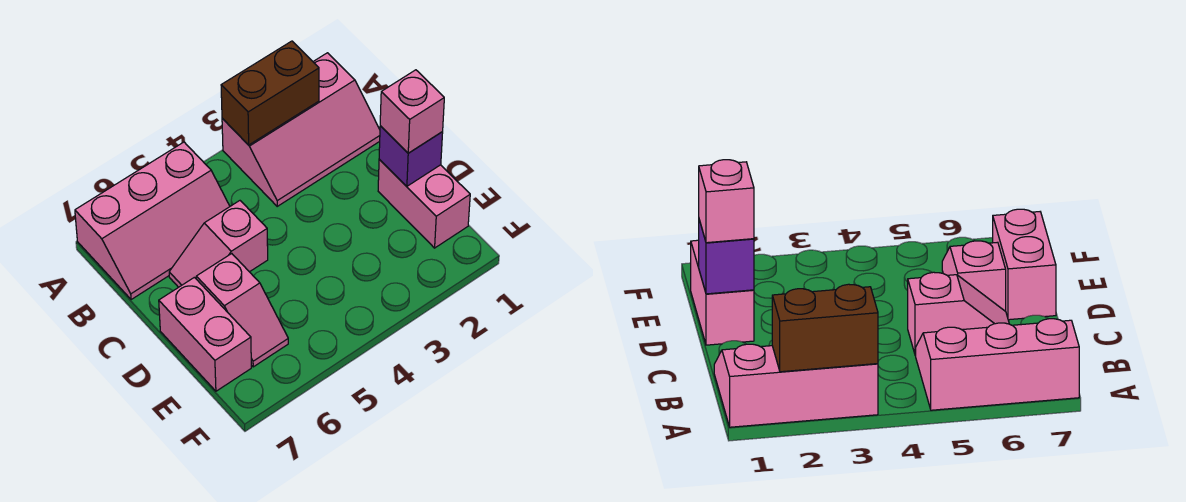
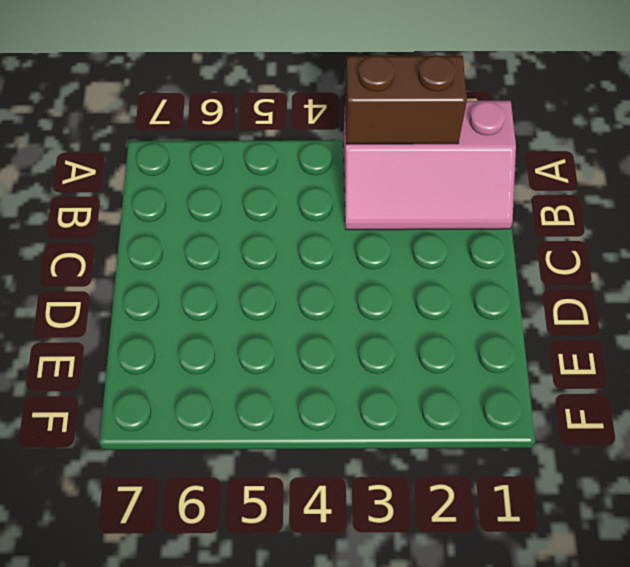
none -> pink slope A5:B7 level 1 top A
none -> pink slope C5:C6 level 1 top 5

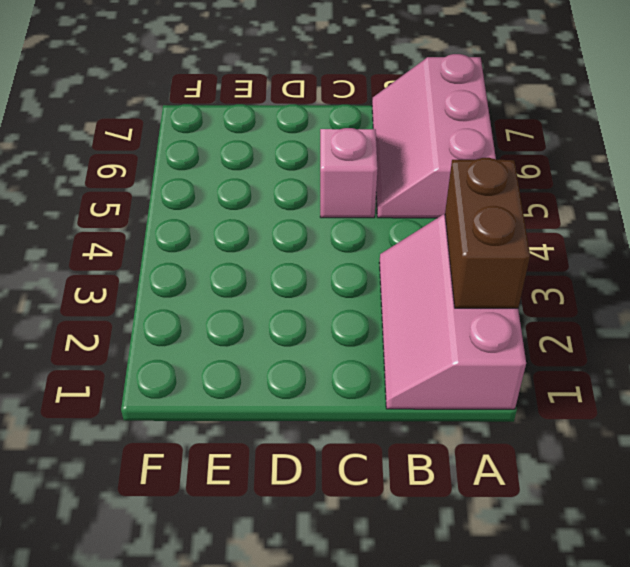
none -> pink brick D1:E1 level 1
none -> pink slope D6:E6 level 1 top D

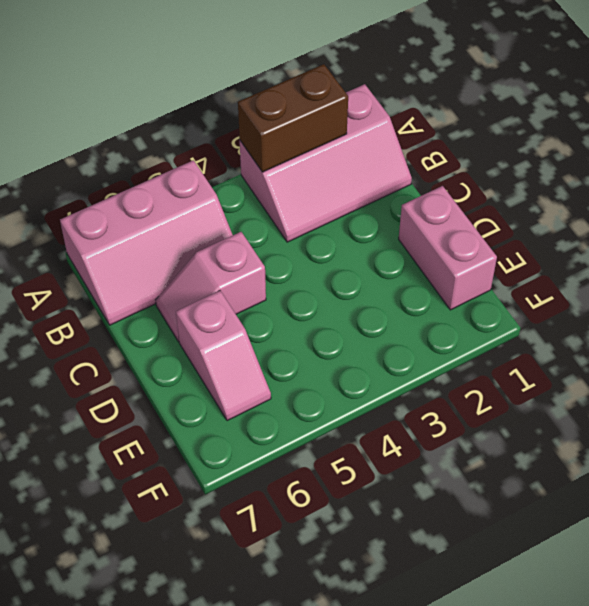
none -> pink brick D7:E7 level 1
none -> purple brick D1 level 2

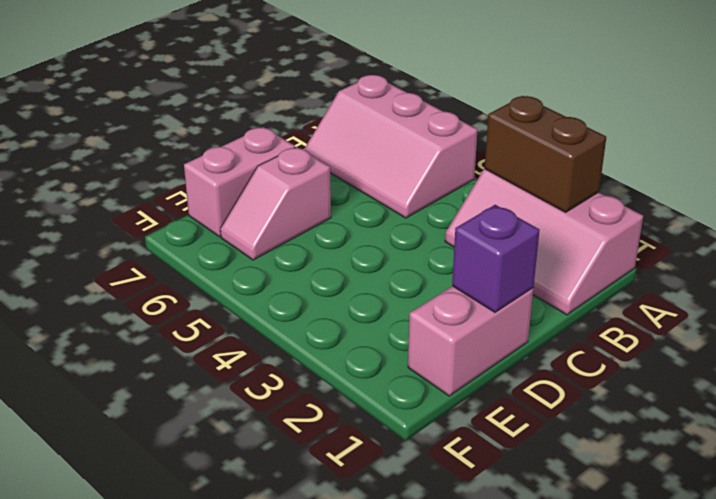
none -> pink slope C5:C6 level 1 top 5
none -> pink brick D1 level 3

